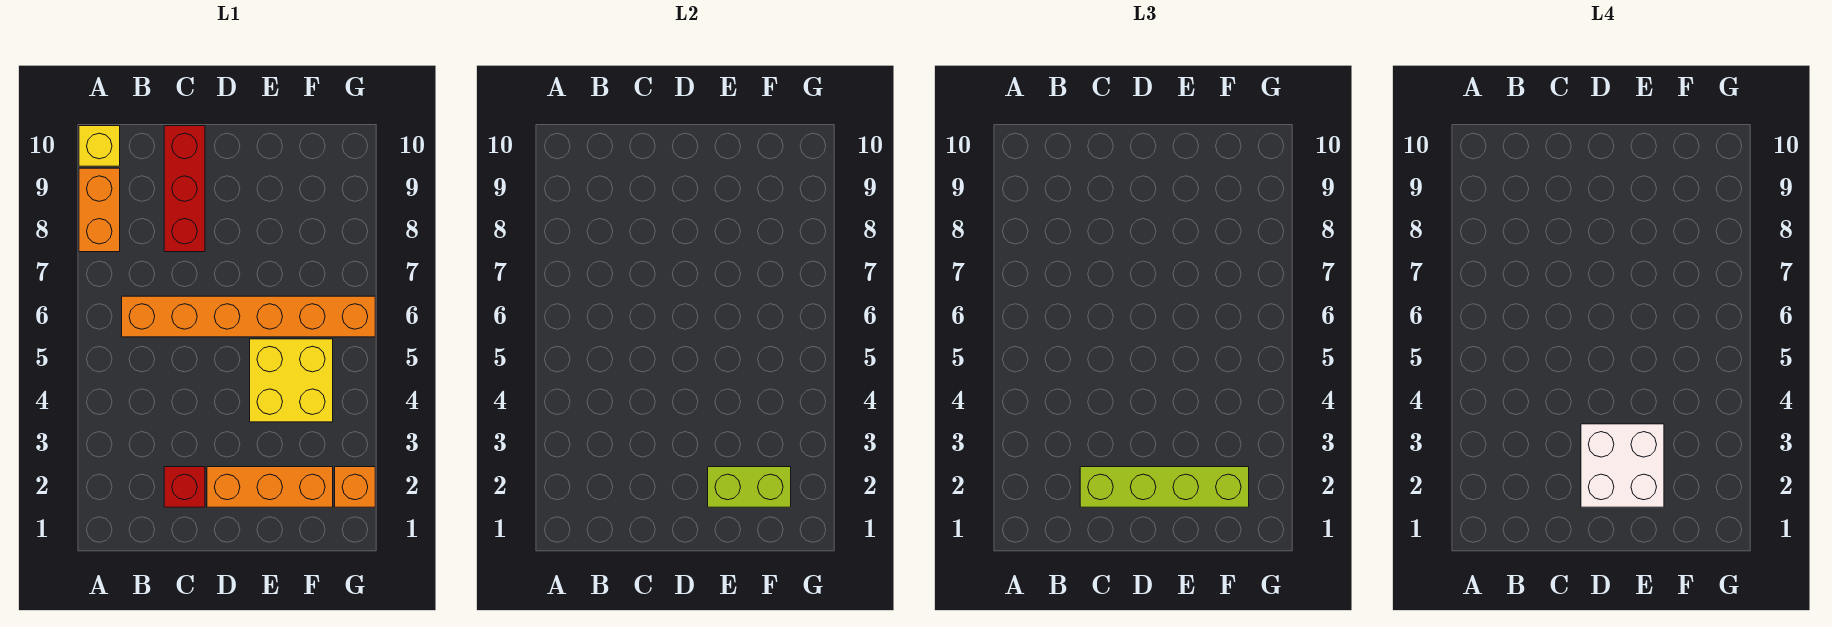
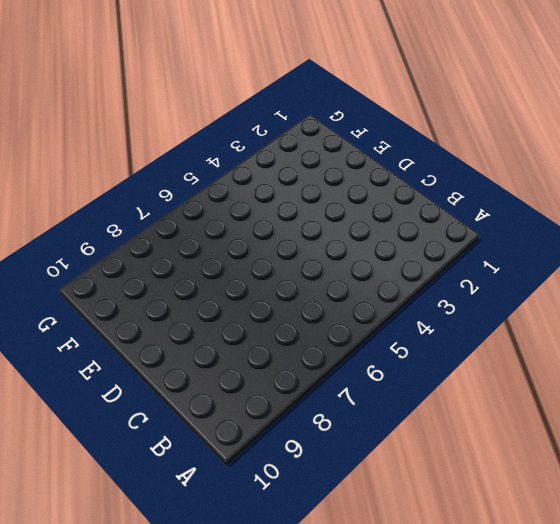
none -> orange brick A8:A9 level 1
none -> yellow brick A10 level 1

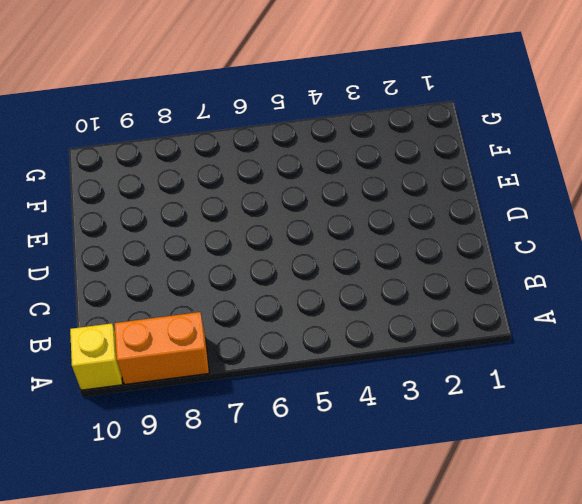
none -> orange brick B6:G6 level 1
none -> red brick C2 level 1

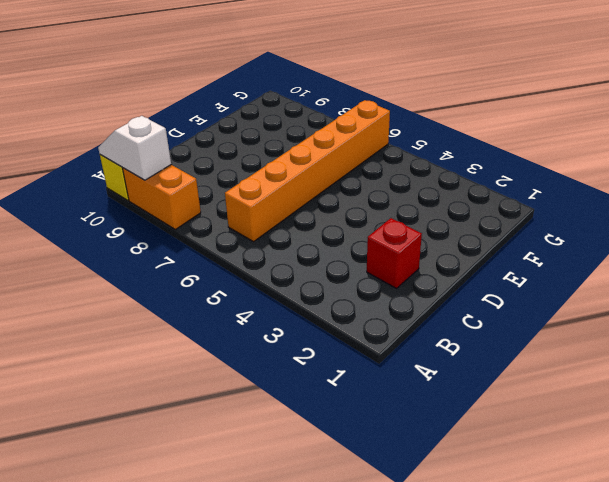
white slope A9:A10 level 2 top 9 -> none
none -> red brick C8:C10 level 1
none -> orange brick D2:F2 level 1

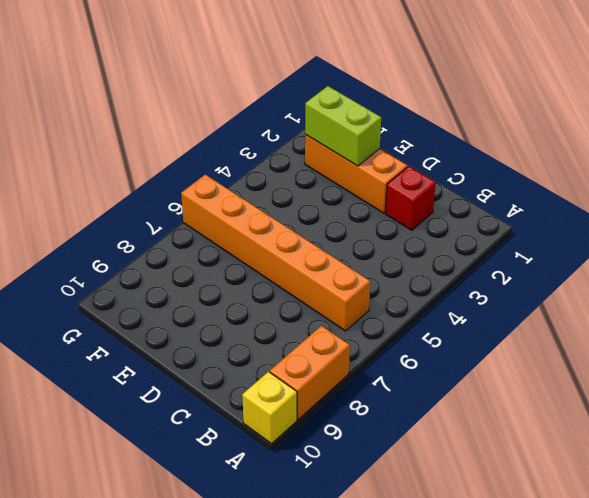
none -> red brick C8:C10 level 1
none -> yellow brick E4:F5 level 1

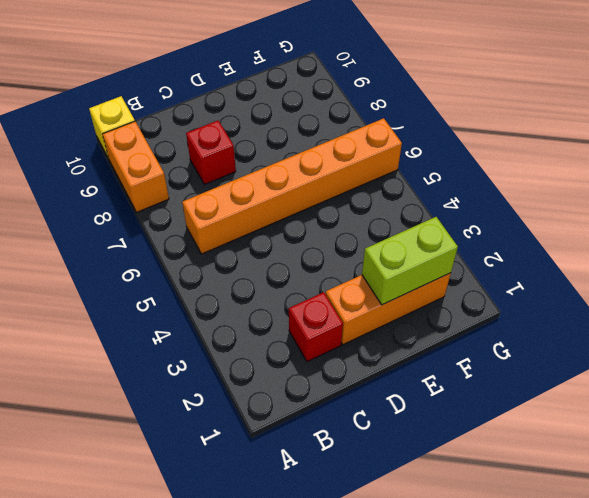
red brick C8 level 1 -> red brick C8:C10 level 1
none -> yellow brick E4:F5 level 1
none -> orange brick G2 level 1

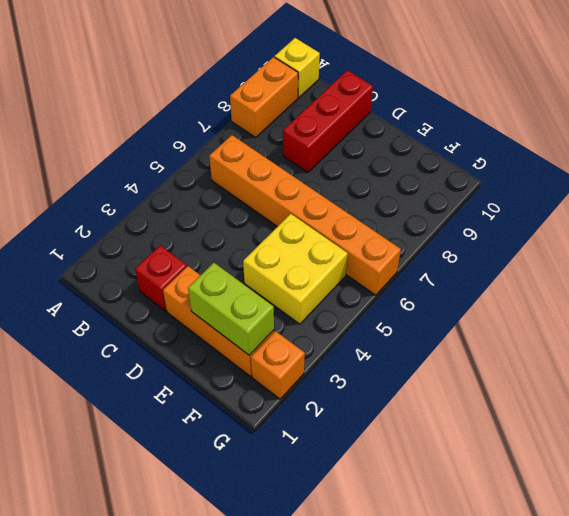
none -> lime brick C2:F2 level 3
none -> white brick D2:E3 level 4

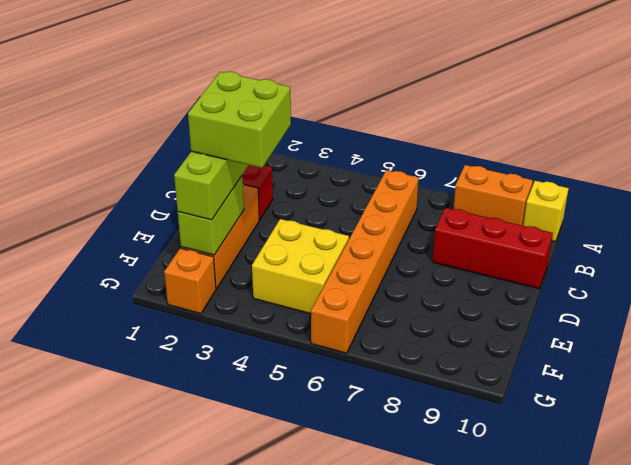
lime brick D2:E3 level 4 -> white brick D2:E3 level 4

